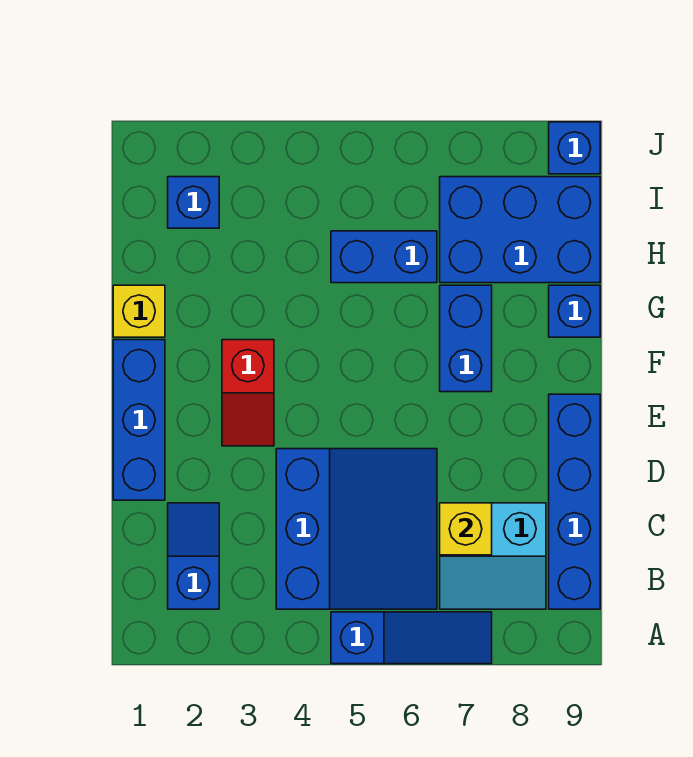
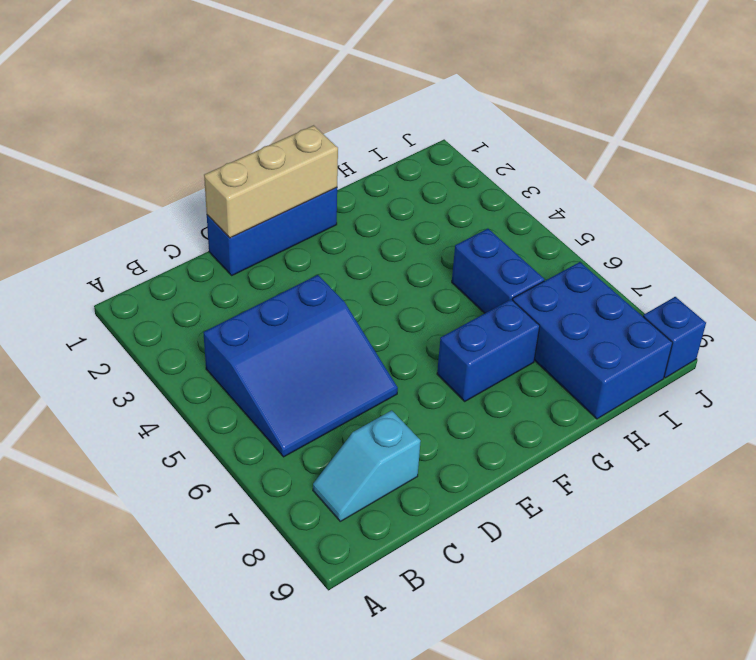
cyan slope B8:C8 level 1 top C -> cyan slope B7:C8 level 1 top C
tan brick D1:F1 level 2 -> none
none -> blue slope A5:A7 level 1 top 5
none -> blue slope B2:C2 level 1 top B
none -> blue brick B9:E9 level 1

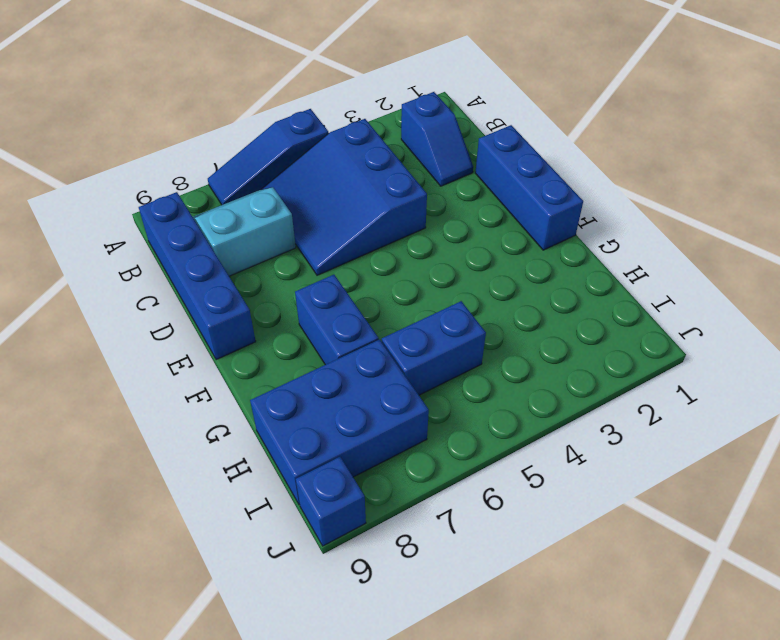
none -> red slope E3:F3 level 1 top F
none -> yellow brick G1 level 1
none -> blue brick G9 level 1

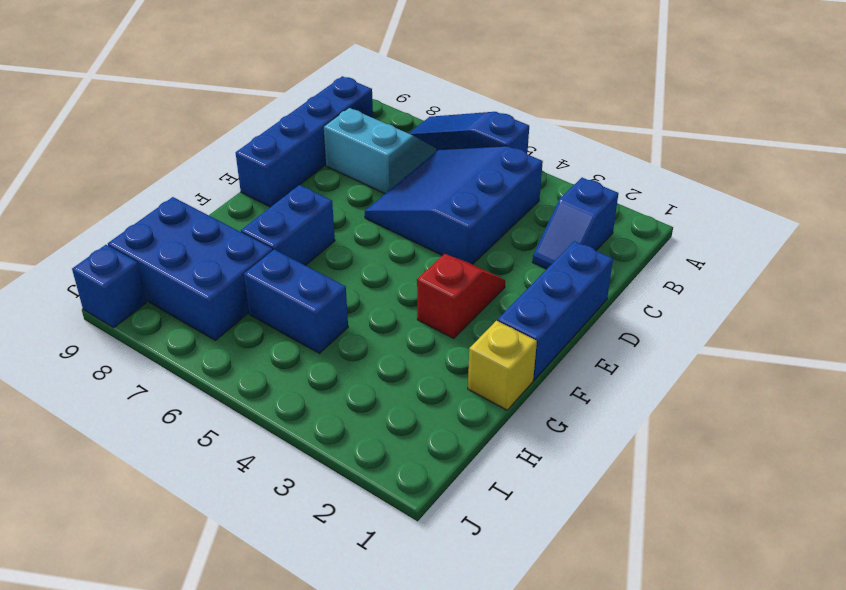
none -> blue brick G9 level 1
none -> blue brick I2 level 1
none -> yellow brick C7 level 2

